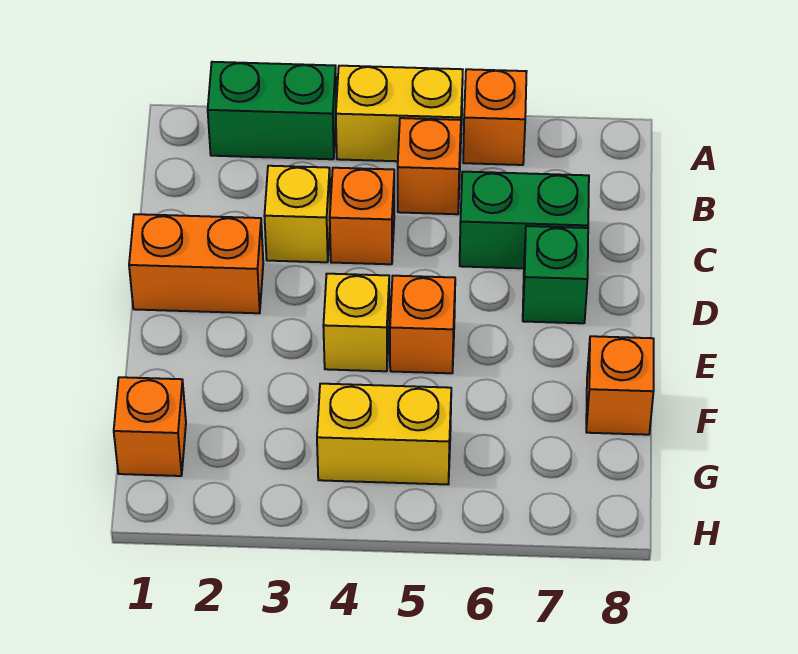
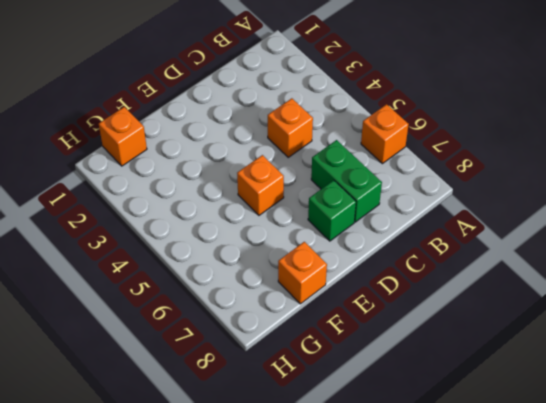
none -> green brick A2:A3 level 1
none -> yellow brick A4:A5 level 1
none -> orange brick B5 level 1

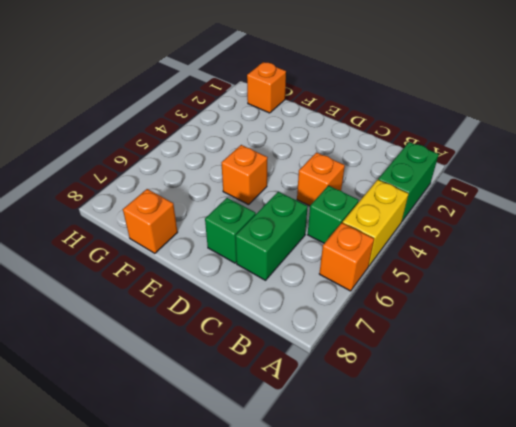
green brick B5 level 1 -> orange brick B5 level 1
none -> yellow brick C3 level 1
none -> orange brick D1:D2 level 1
none -> yellow brick E4 level 1

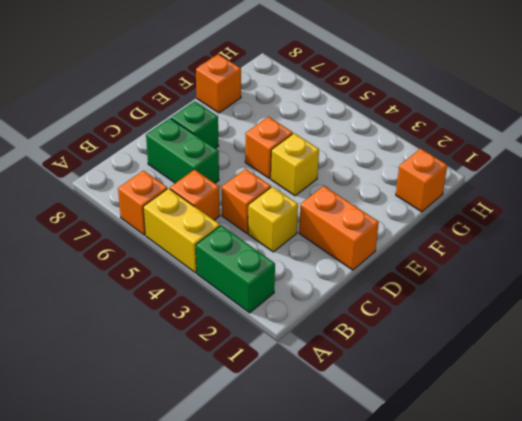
none -> yellow brick G4:G5 level 1

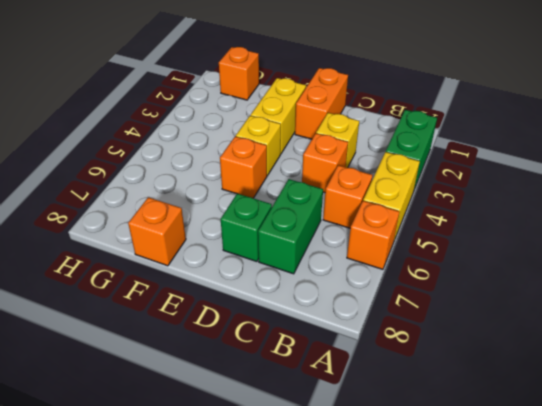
yellow brick E2:E3 level 1 -> yellow brick G4:G5 level 1

